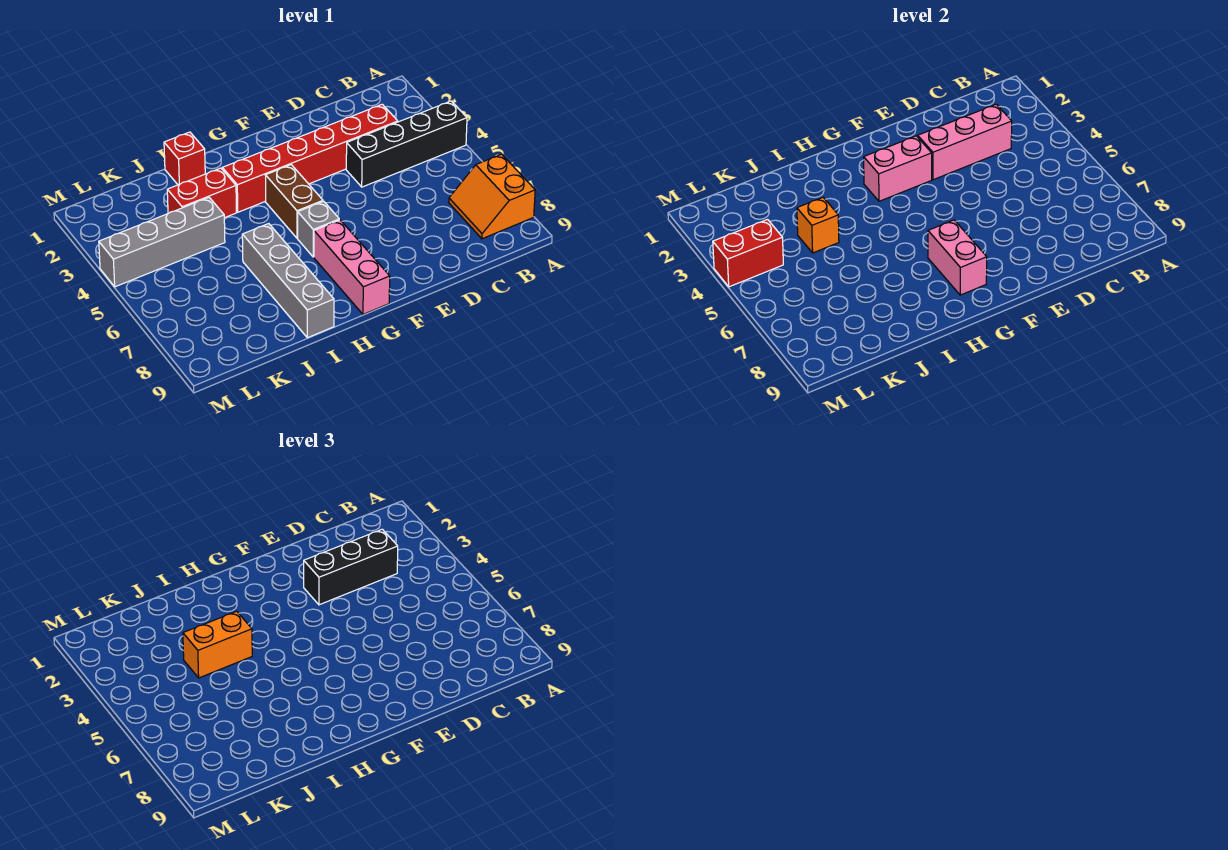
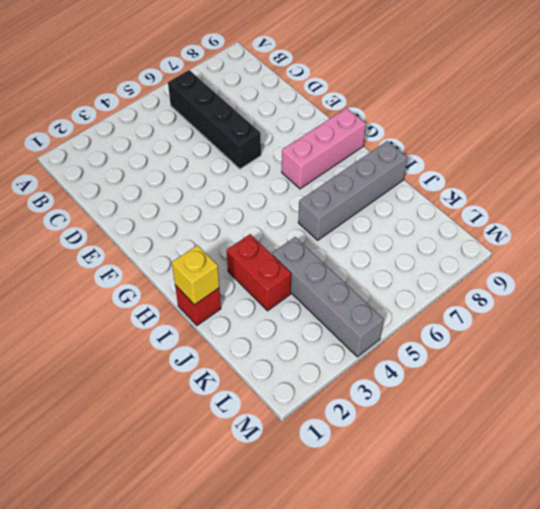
black brick B6:E6 level 1 -> black brick A4:D4 level 1
yellow brick I1 level 2 -> none
none -> orange slope A7:B8 level 1 top A
none -> red brick C3:H3 level 1
none -> brown brick G4:G5 level 1

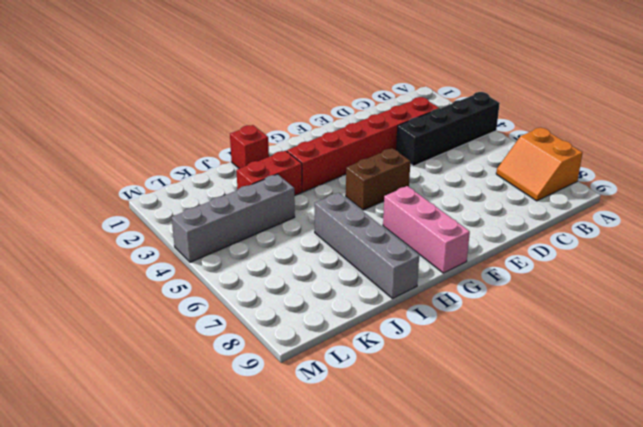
brown brick F5:G5 level 1 -> brown brick G4:G5 level 1
none -> grey brick G6 level 1
none -> pink brick C3:E3 level 2
none -> pink brick F3:G3 level 2

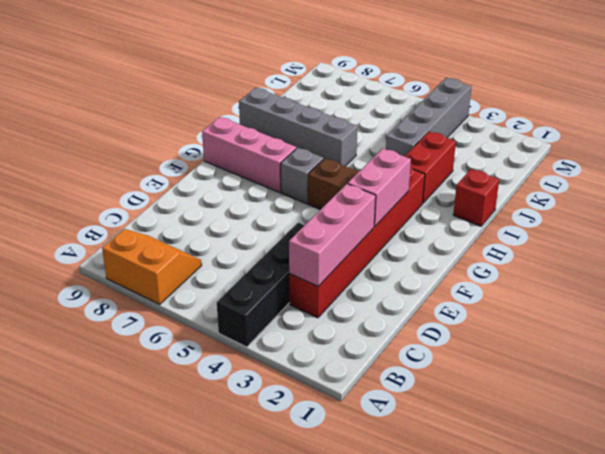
none -> pink brick G7:G8 level 2
none -> orange brick J4 level 2
none -> red brick L4:M4 level 2

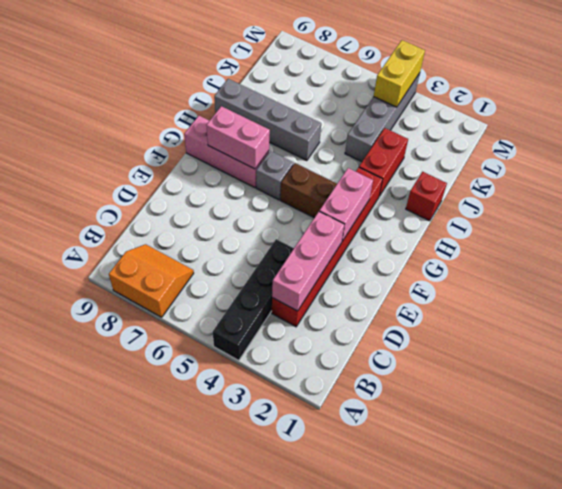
yellow brick L4:M4 level 2 -> red brick L4:M4 level 2
none -> orange brick J4 level 2
none -> black brick C3:E3 level 3
none -> orange brick I4:J4 level 3

